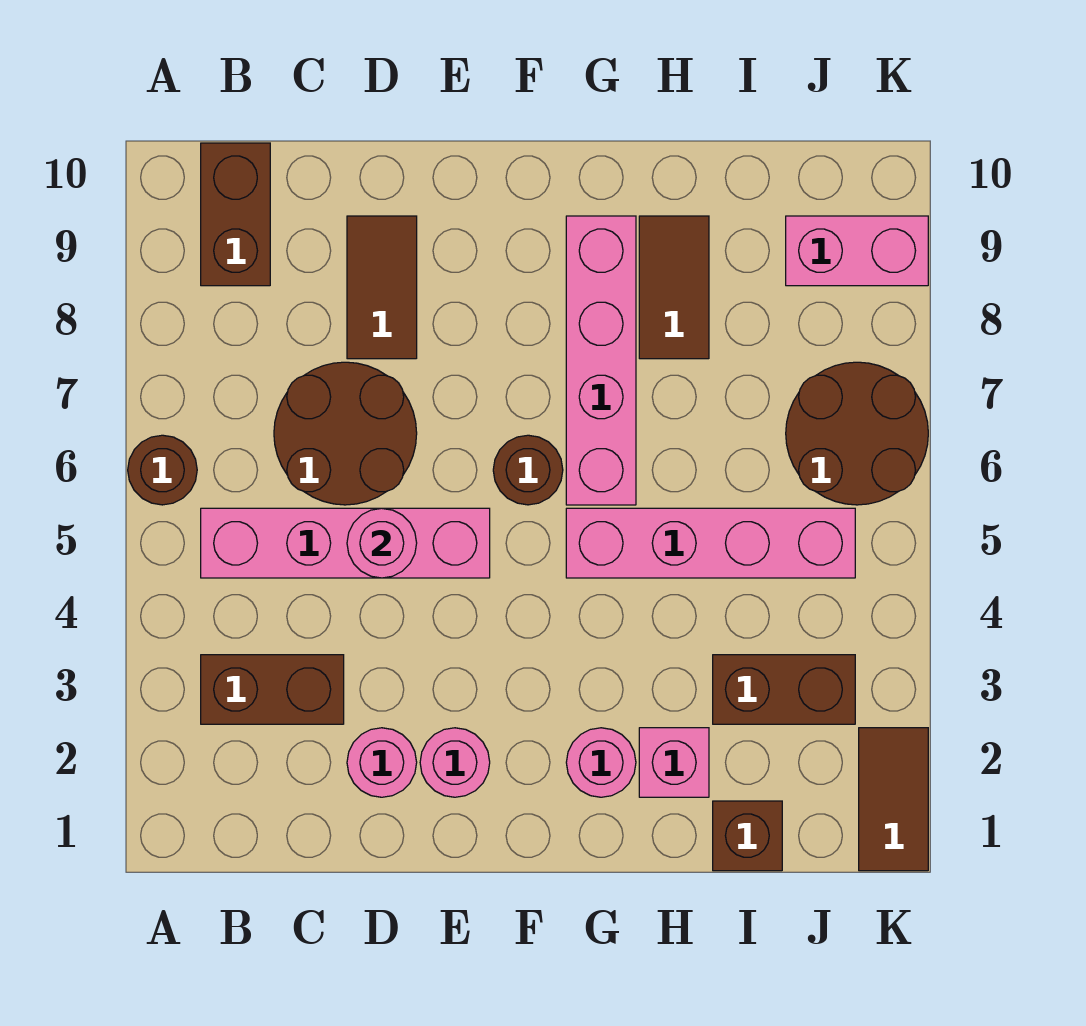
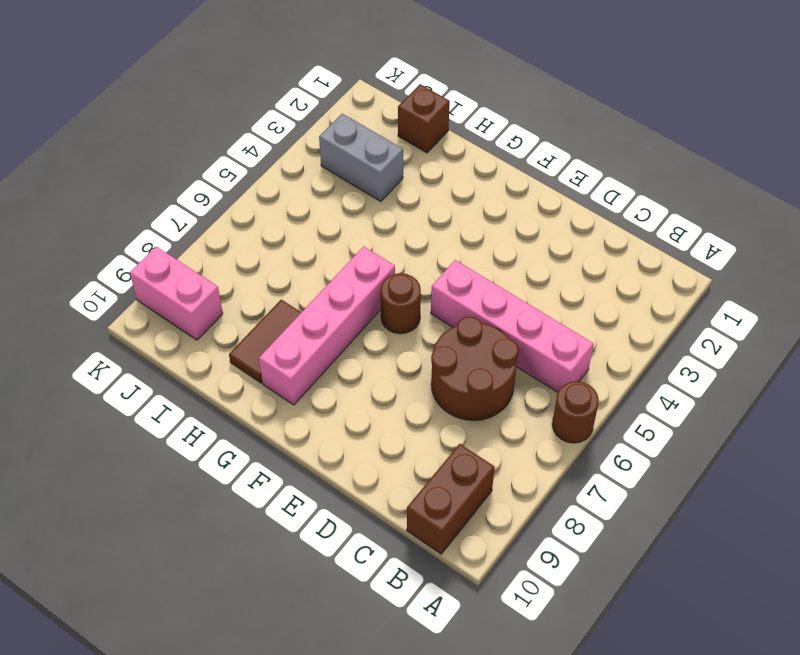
grey brick I3:J3 level 1 -> brown brick I3:J3 level 1
none -> brown brick B3:C3 level 1
none -> pink round brick D2 level 1
none -> brown tile D8:D9 level 1

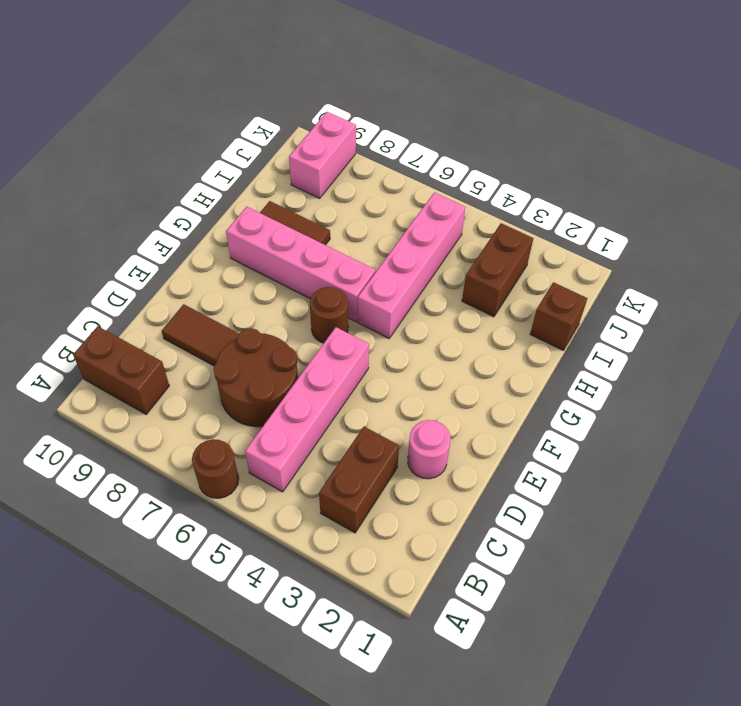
none -> pink round brick E2 level 1
none -> pink round brick G2 level 1
none -> pink brick H2 level 1

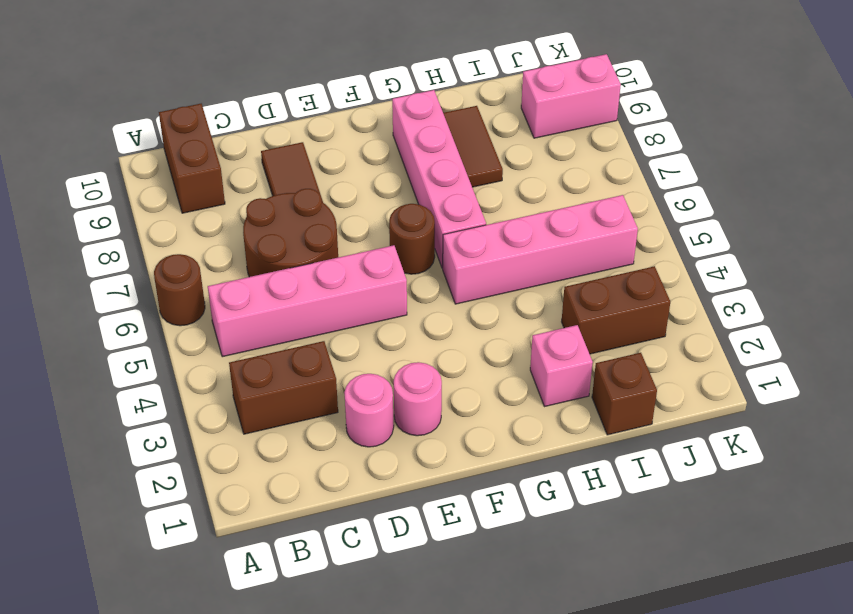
none -> pink round brick G2 level 1
none -> brown round brick J6:K7 level 1
none -> brown tile K1:K2 level 1

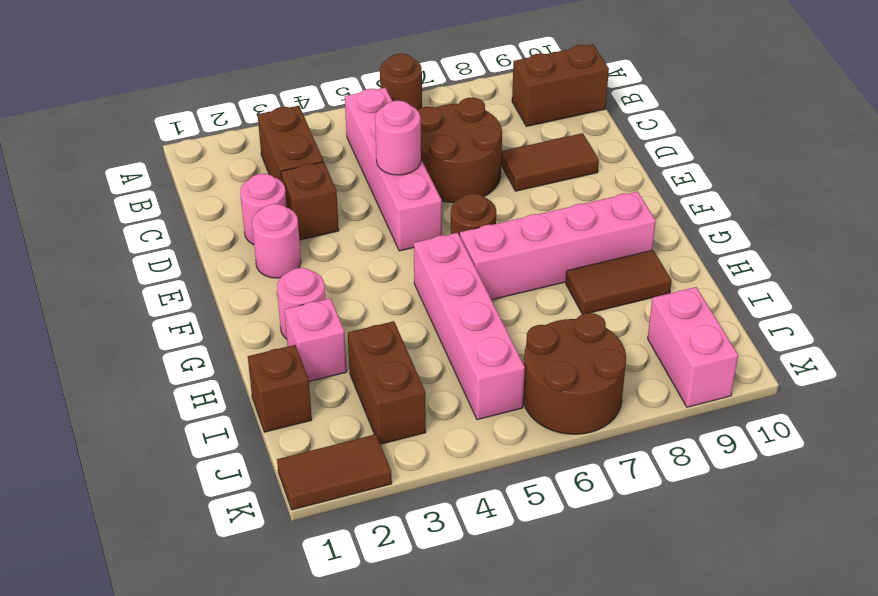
brown brick D3 level 1 -> none

